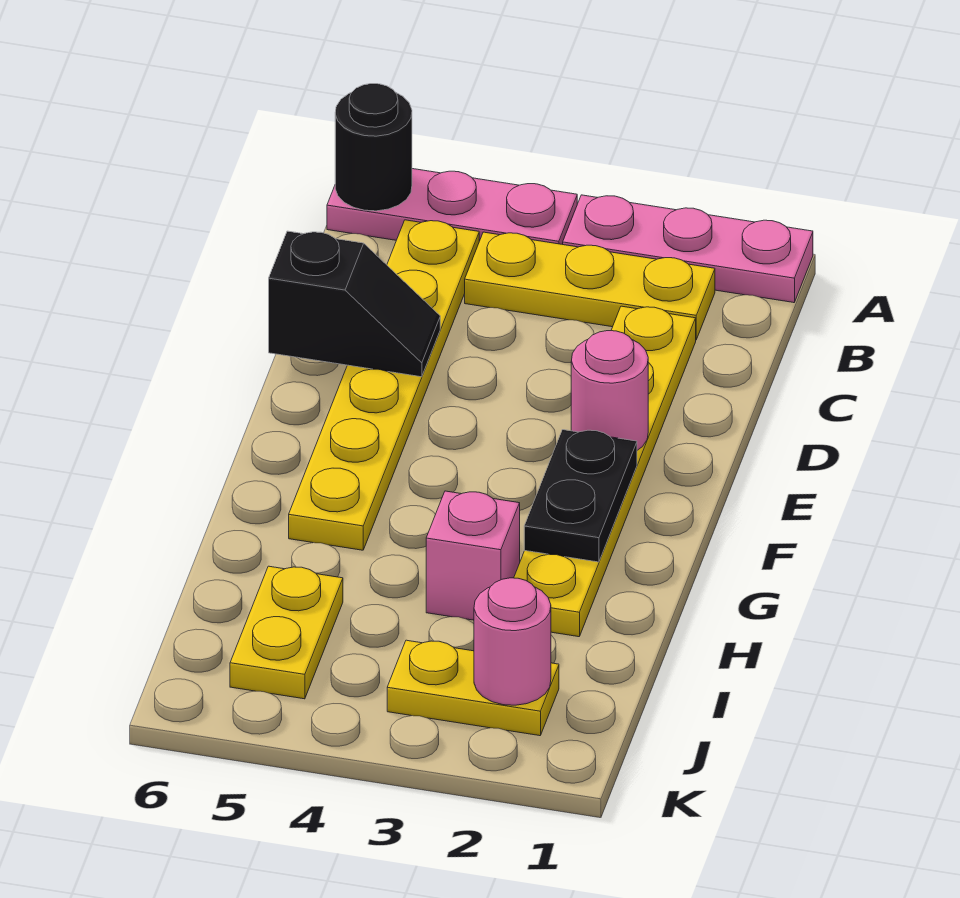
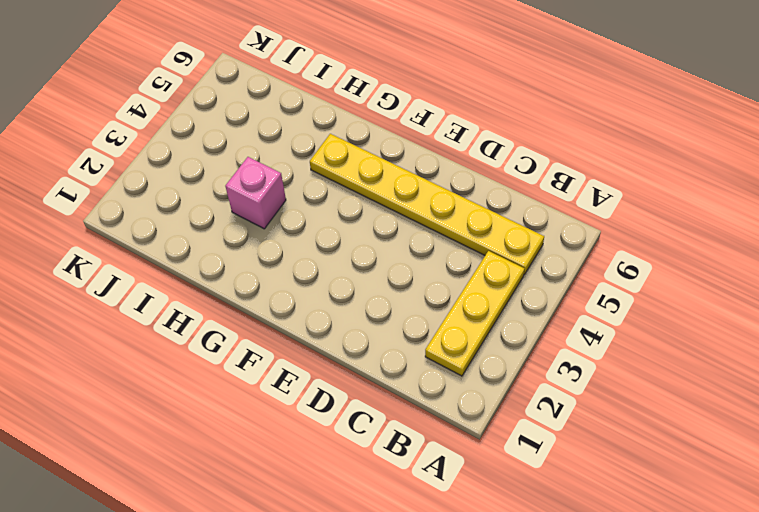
none -> pink plate A1:A3 level 1
none -> pink plate A4:A6 level 1
none -> yellow plate C2:H2 level 1

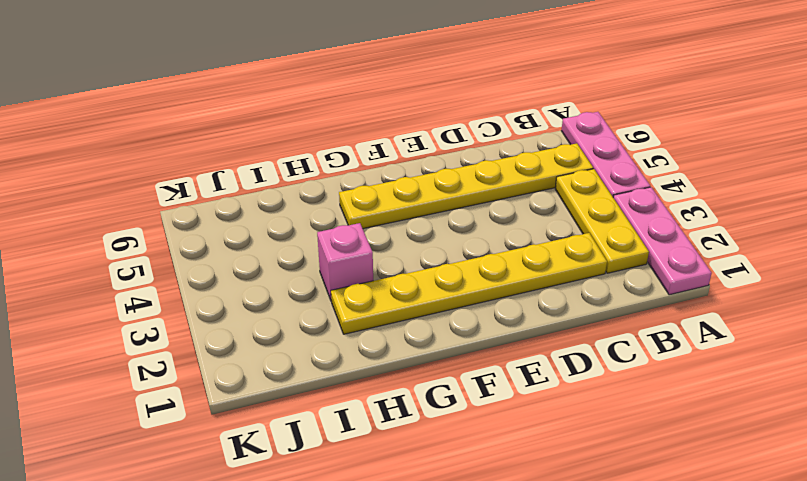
none -> yellow plate I5:J5 level 1
none -> yellow plate J2:J3 level 1
none -> black round brick A6 level 2

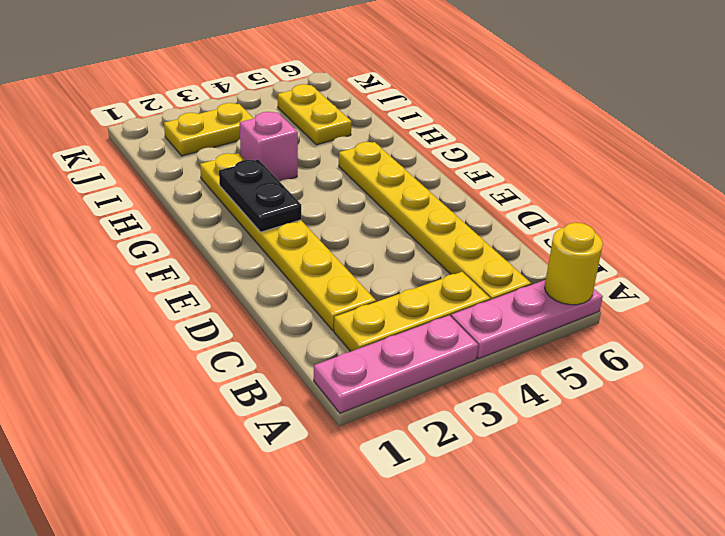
yellow round brick A6 level 2 -> black round brick A6 level 2
none -> black slope D5:D6 level 2 top 6
none -> pink round brick E2 level 2
none -> pink round brick J2 level 2

